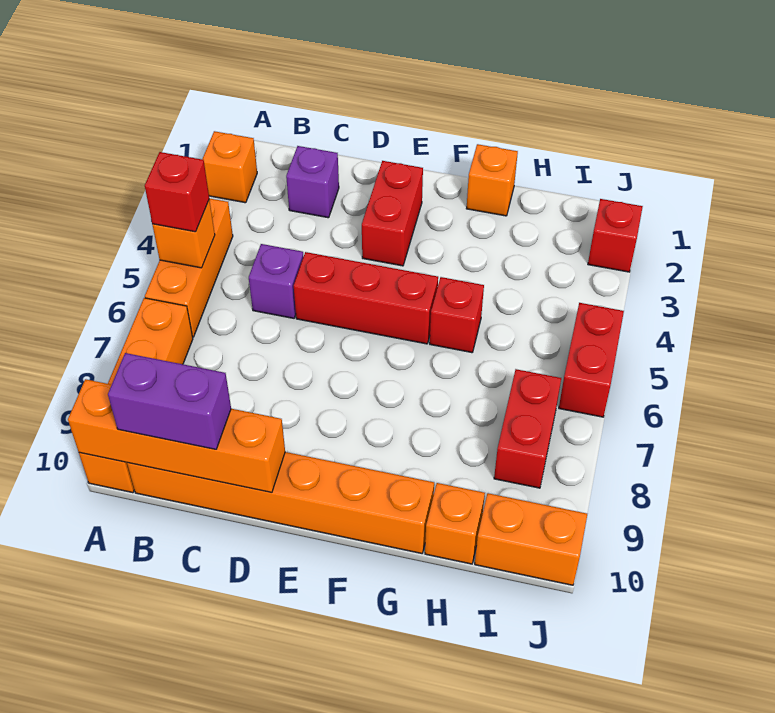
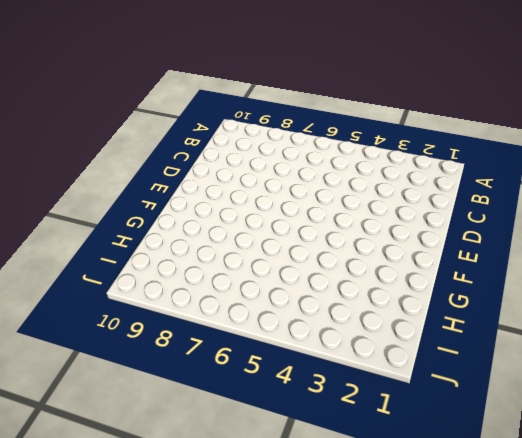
none -> orange brick A2 level 1
none -> orange brick A4:A6 level 1
none -> orange brick A7:A10 level 1

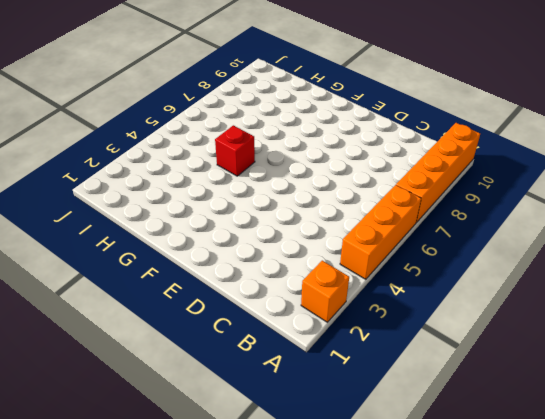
none -> orange brick B10:G10 level 1
none -> purple brick C2 level 1
none -> purple brick C5 level 1

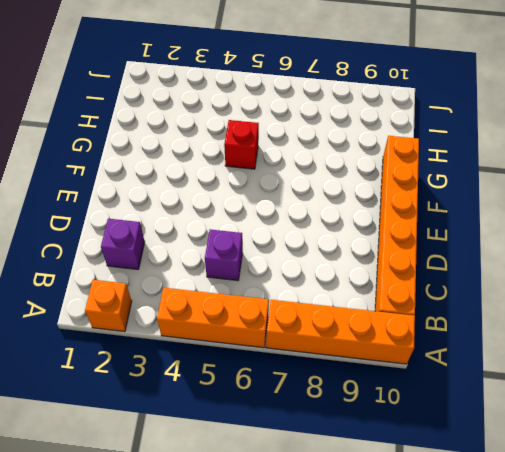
none -> red brick D5:F5 level 1
none -> red brick E2:E3 level 1
none -> orange brick G1 level 1

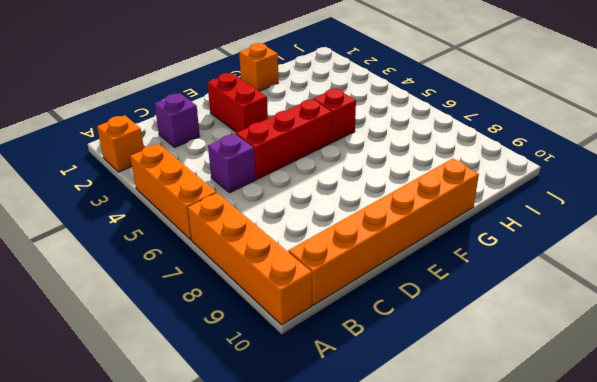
none -> orange brick H10 level 1
none -> red brick I7:I8 level 1
none -> orange brick I10:J10 level 1

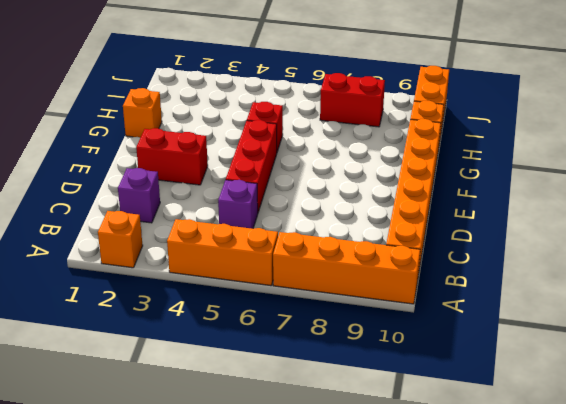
none -> red brick J2 level 1
none -> red brick J5:J6 level 1
none -> orange brick A5 level 2

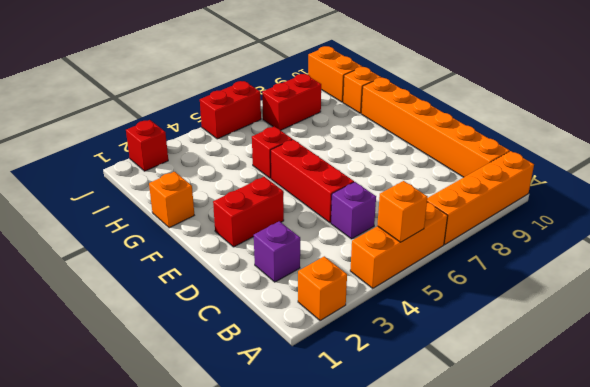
none -> orange brick A10:D10 level 2
none -> red brick A5 level 3
none -> purple brick B10:C10 level 3

